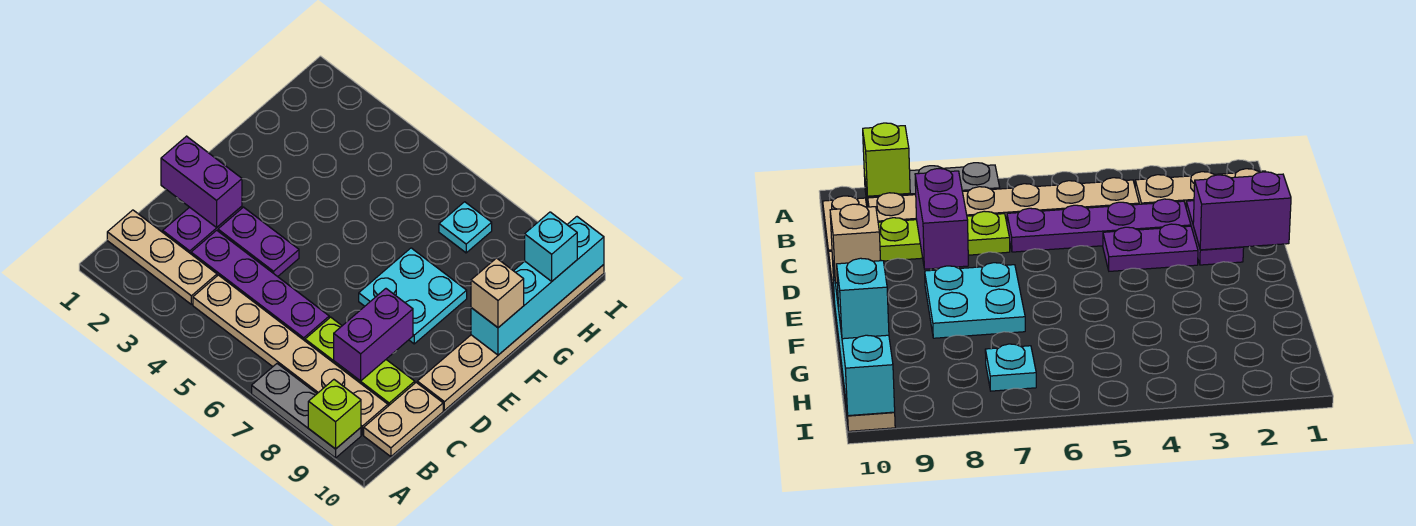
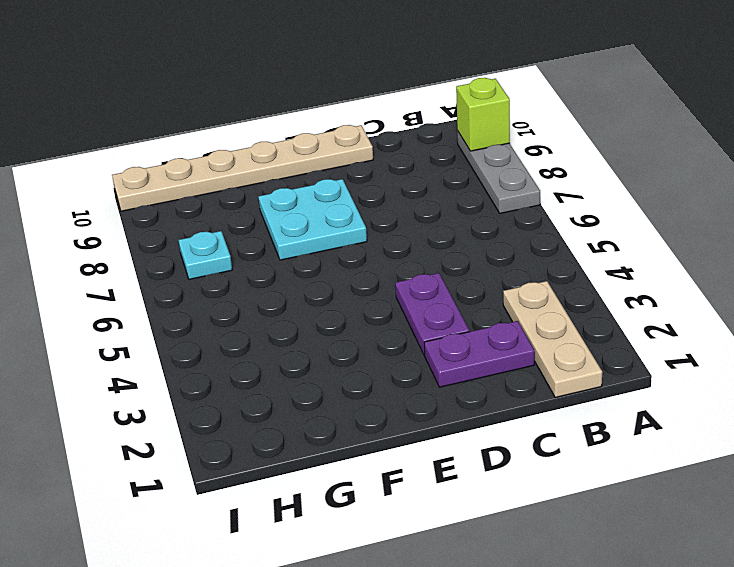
none -> tan plate B4:B9 level 1
none -> tan plate B10:C10 level 1
none -> purple plate C3:C6 level 1

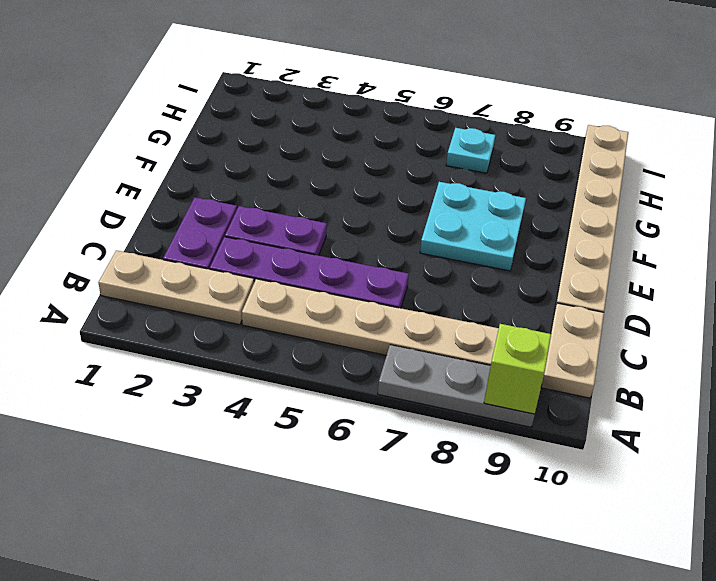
none -> lime plate C7:C9 level 1
none -> purple brick C8:D8 level 2
none -> purple brick D1:D2 level 2

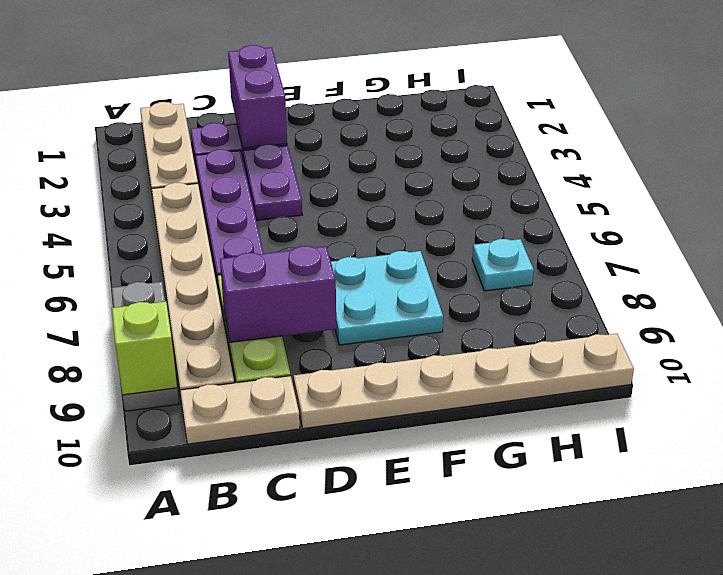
none -> cyan brick F10:I10 level 2
none -> tan brick F10 level 3
none -> cyan brick H10 level 3

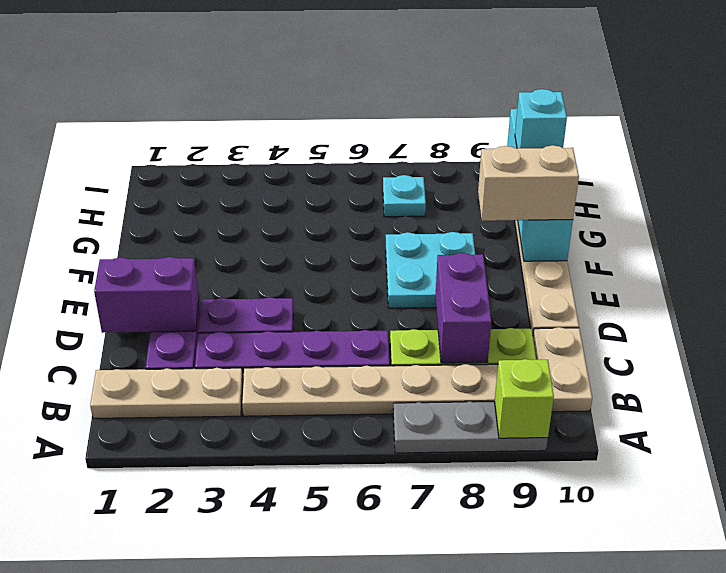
tan brick F9:F10 level 3 -> tan brick F10 level 3

